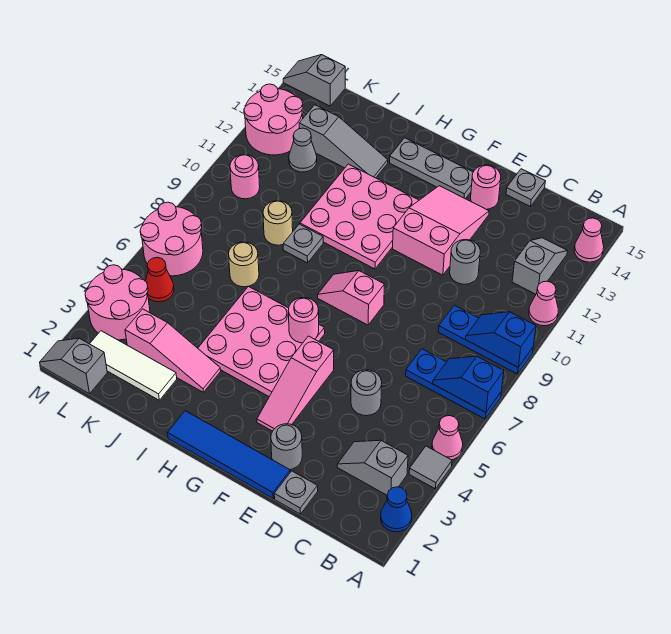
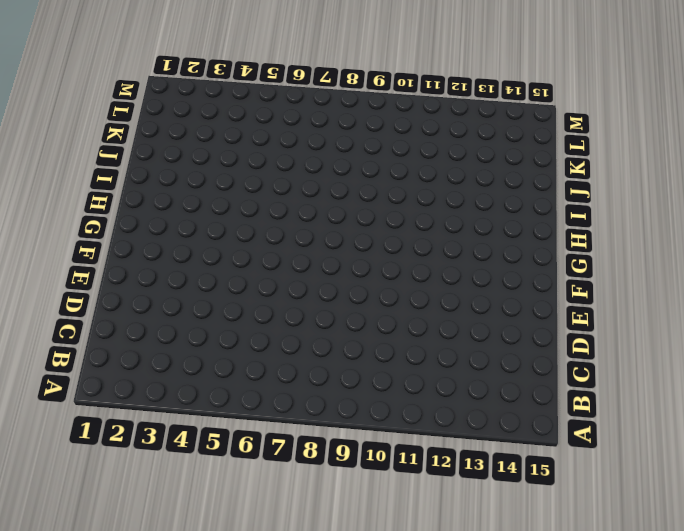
none -> blue cone A2 level 1
none -> grey tile A4 level 1
none -> pink cone A5 level 1
none -> blue plate A7:C7 level 1

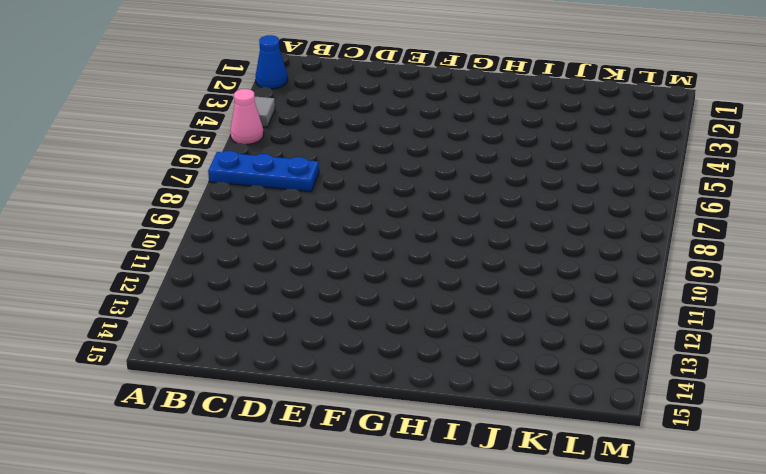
none -> blue plate A9:C9 level 1
none -> pink cone A11 level 1
none -> pink cone A14 level 1
none -> grey slope B3:C3 level 1 top B

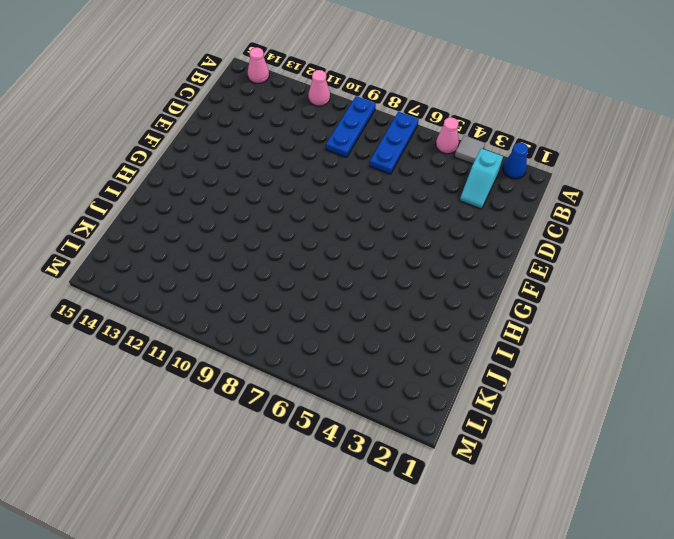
cyan slope B3:C3 level 1 top B -> grey slope B3:C3 level 1 top B
none -> grey slope B12:B13 level 1 top 12
none -> grey plate D1 level 1
none -> grey round brick D5 level 1
none -> grey round brick D11 level 1

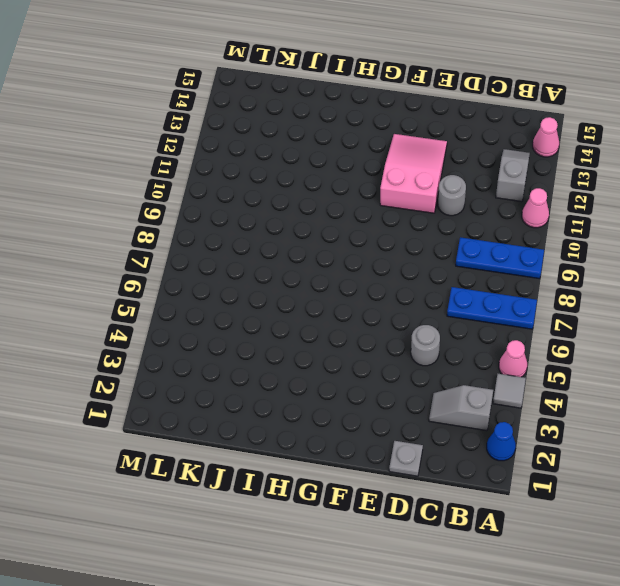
none -> grey plate D15 level 1
none -> blue tile E1:H1 level 1
none -> grey round brick E2 level 1
none -> pink round brick E14 level 1

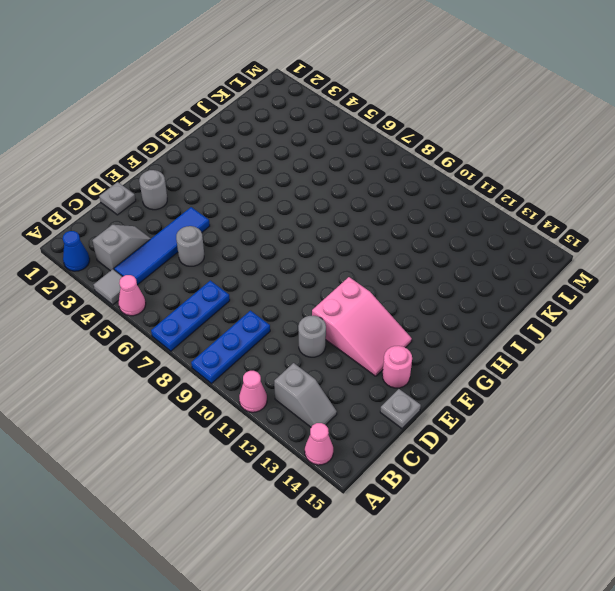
blue tile B4:E4 level 1 -> blue tile E1:H1 level 1
none -> pink slope F3:F5 level 1 top 5
none -> pink slope F8:G8 level 1 top F
none -> grey plate F14:H14 level 1
none -> pink plate G4:I6 level 1

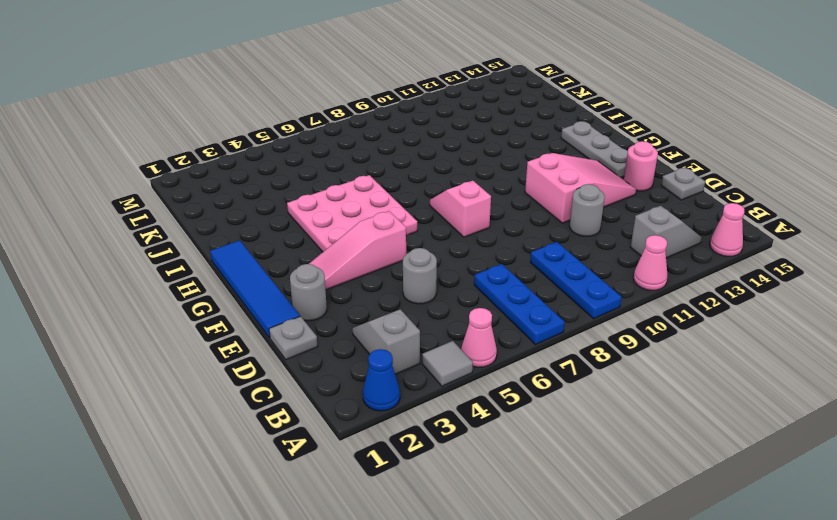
none -> pink plate G10:I12 level 1
none -> pink slope I3:K3 level 1 top K
none -> grey plate I9 level 1
none -> grey slope I13:K13 level 1 top K

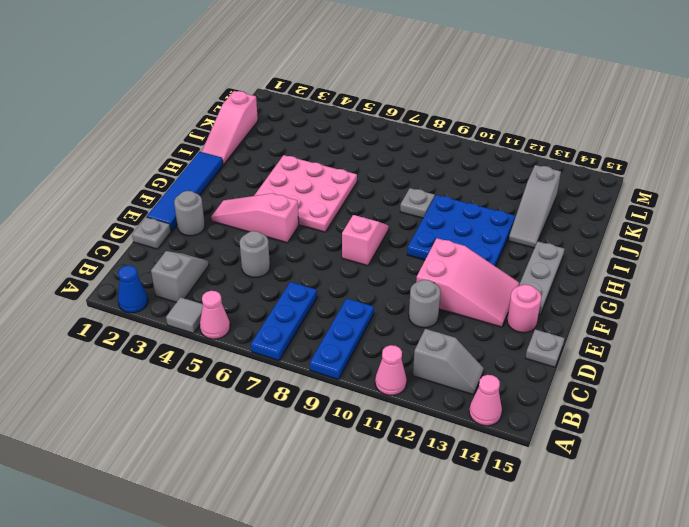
blue plate G10:I12 level 1 -> pink plate G10:I12 level 1
pink slope I1:K1 level 1 top K -> pink slope I3:K3 level 1 top K
none -> white tile J2:L2 level 1
none -> tan round brick J7 level 1
none -> tan round brick J9 level 1
none -> grey cone K12 level 1

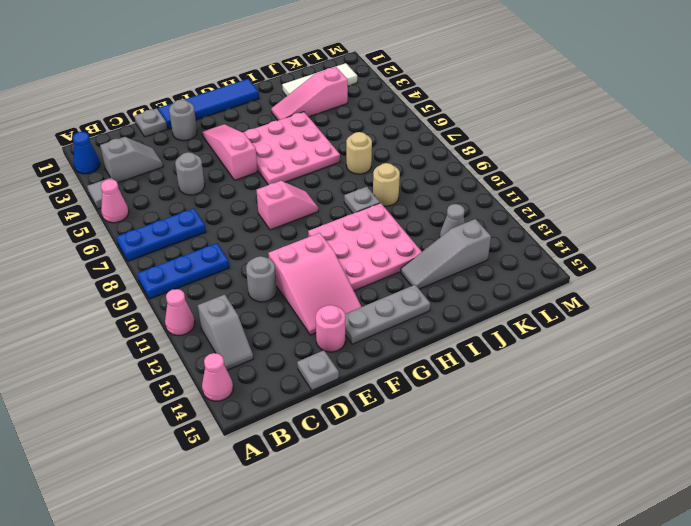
none -> grey slope L1:M1 level 1 top L
none -> pink round brick L3:M4 level 1
none -> red cone L5 level 1
none -> pink round brick L6:M7 level 1

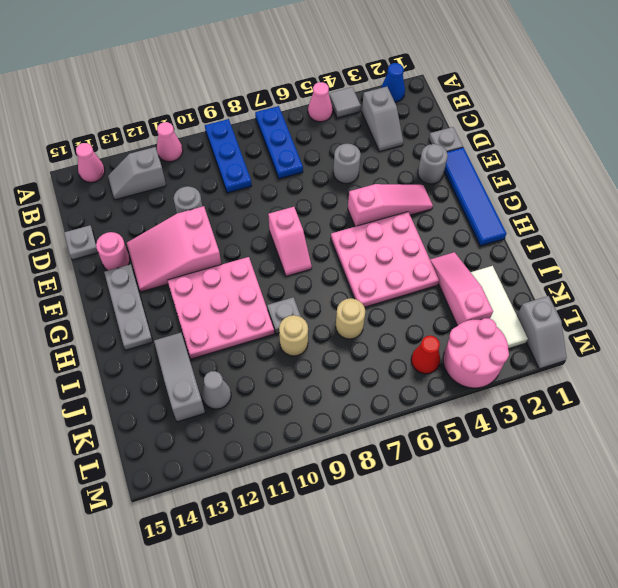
none -> pink round brick L6:M7 level 1
none -> pink round brick L10 level 1
none -> pink round brick L12:M13 level 1
none -> grey slope L15:M15 level 1 top L

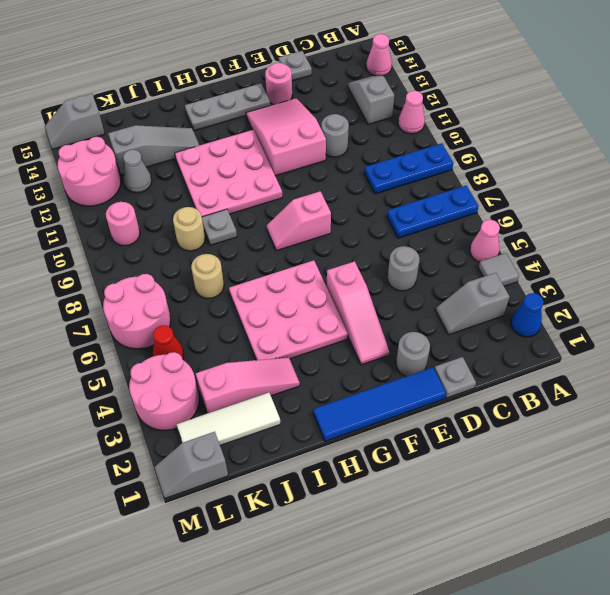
none -> blue slope A7:B7 level 2 top A
none -> blue slope A9:B9 level 2 top A
none -> pink round brick G6 level 2

